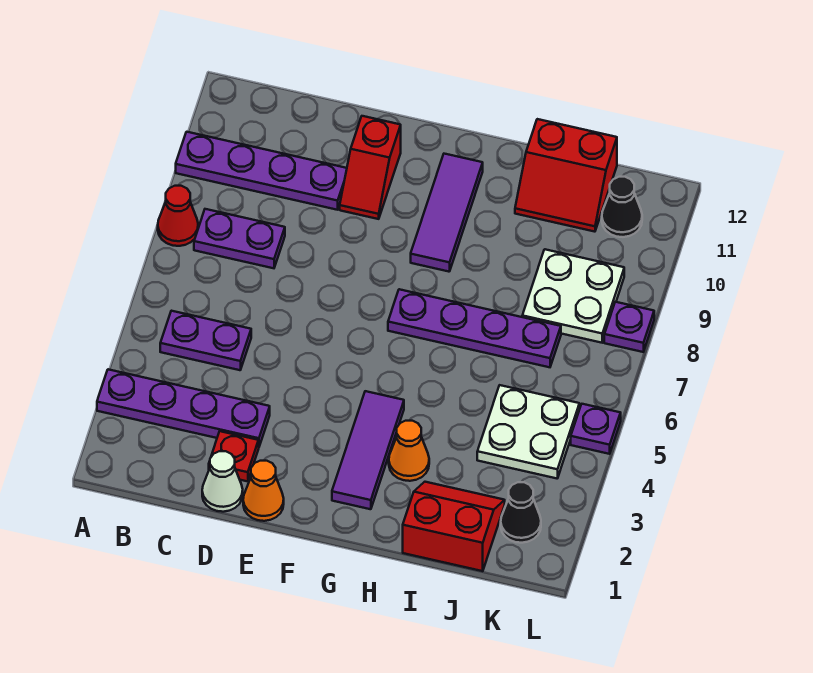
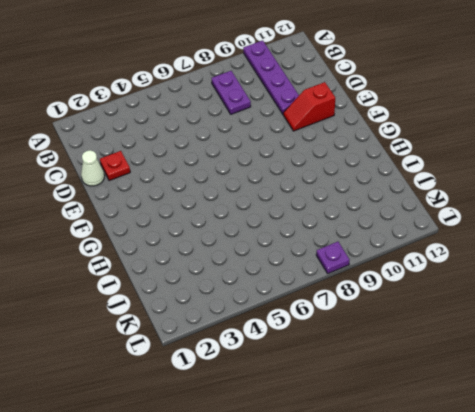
none -> purple plate A3:D3 level 1
none -> red cone A8 level 1
none -> purple plate B5:C5 level 1

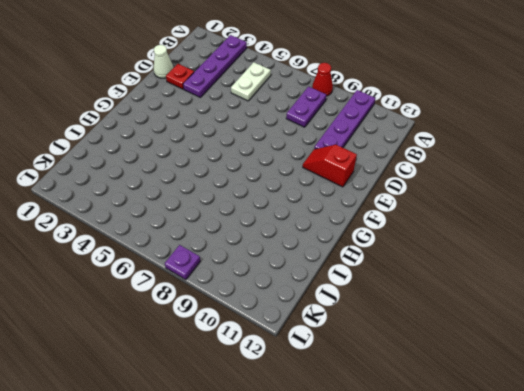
white plate B5:C5 level 1 -> purple plate B5:C5 level 1
none -> orange cone E1 level 1
none -> purple tile G2:G4 level 1
none -> purple plate G7:J7 level 1

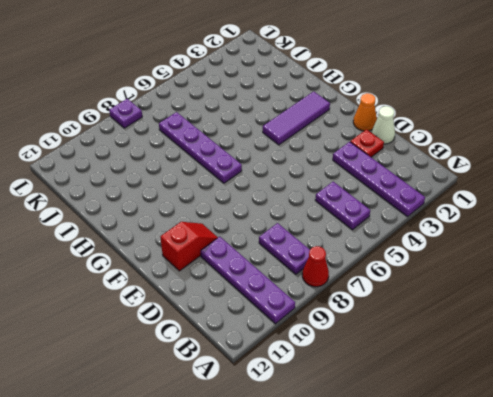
none -> purple tile G9:G11 level 1
none -> orange cone H3 level 1
none -> red slope I1:J2 level 1 top 1

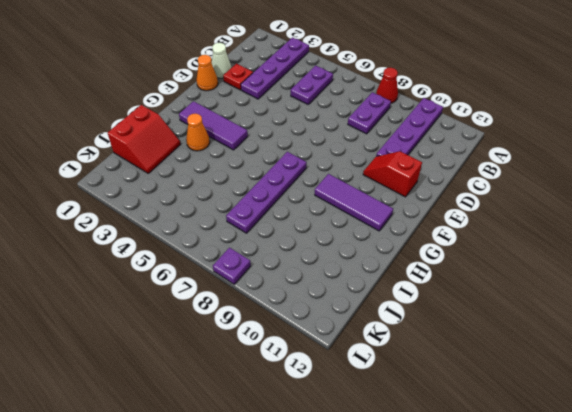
none -> red slope I11:J12 level 1 top 12
none -> white plate J4:K5 level 1
none -> white plate J8:K9 level 1

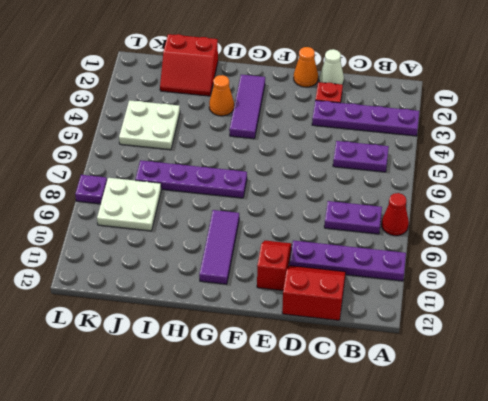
red slope C11:D12 level 1 top 12 -> red slope I11:J12 level 1 top 12
none -> black cone K2 level 1
none -> black cone K11 level 1
none -> purple plate L5 level 1

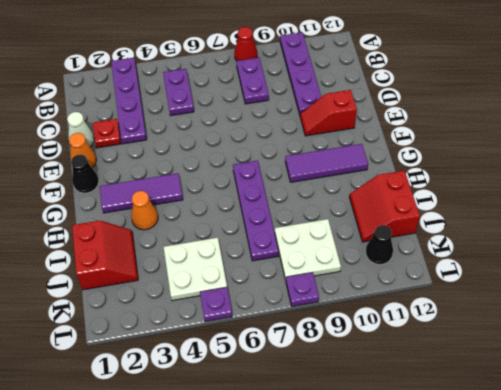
black cone F1 level 1 -> black cone K2 level 1

